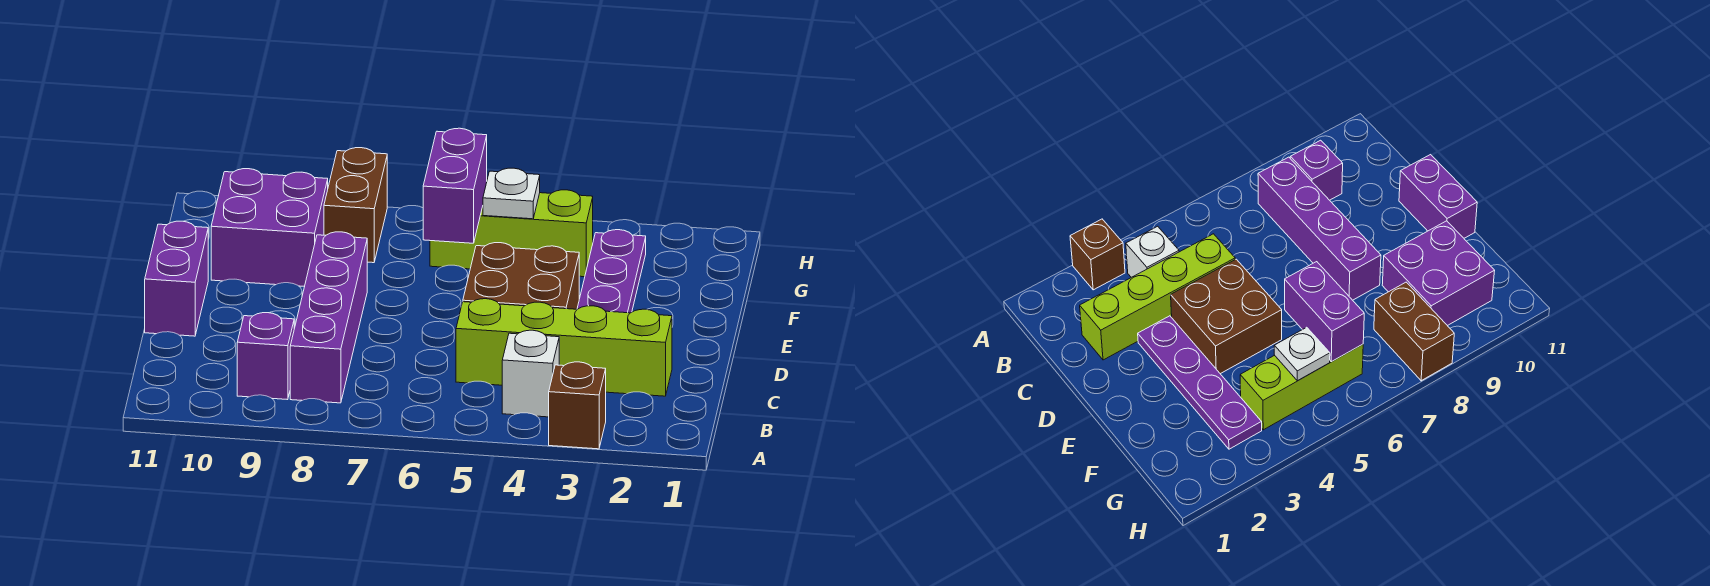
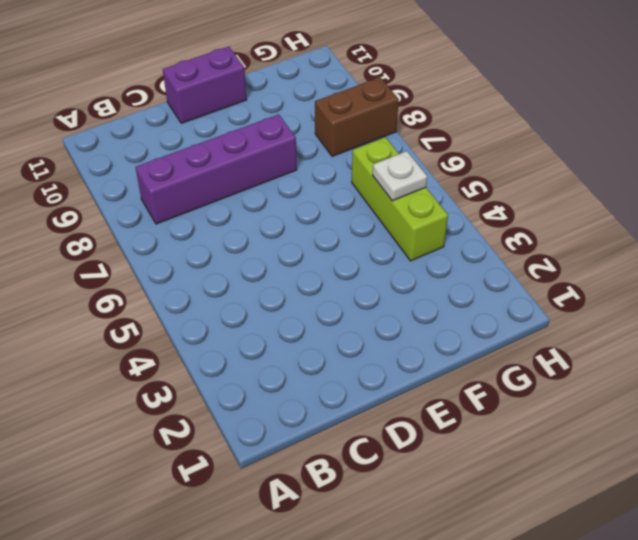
none -> brown brick A3 level 1
none -> white brick B4 level 1
none -> purple brick B9 level 1

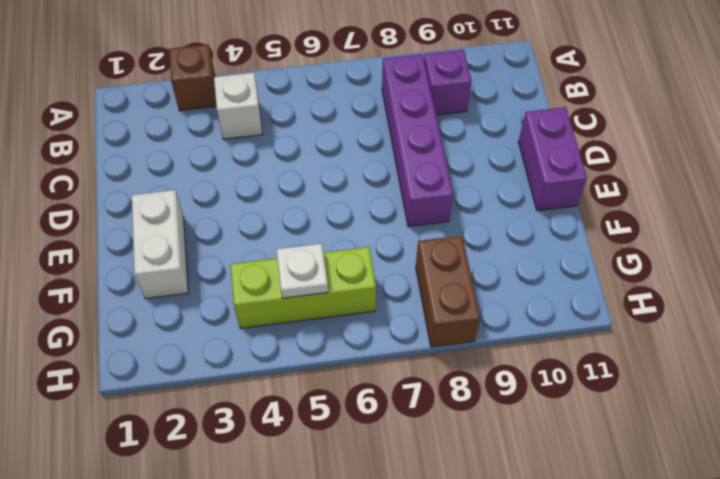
white brick E2:F2 level 1 -> none
none -> lime brick C2:C5 level 1
none -> purple plate D3:G3 level 1
none -> brown brick D4:E5 level 1

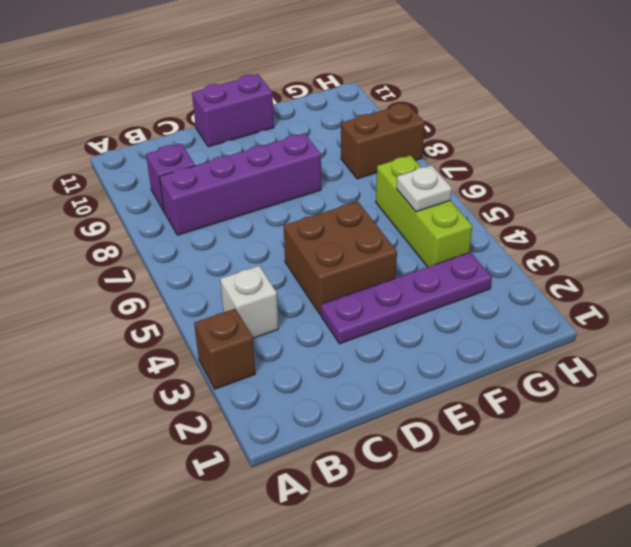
none -> lime brick C2:C5 level 1
none -> purple brick F9:G10 level 1
none -> purple brick F6:G6 level 2

